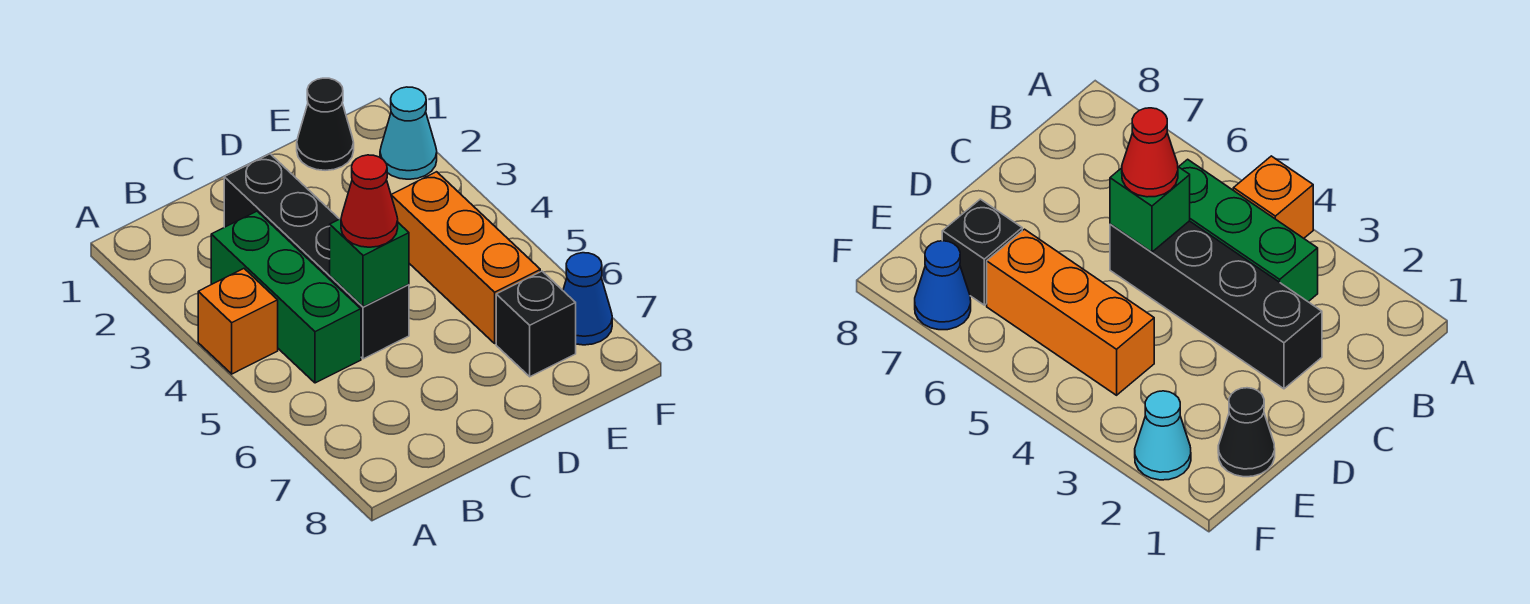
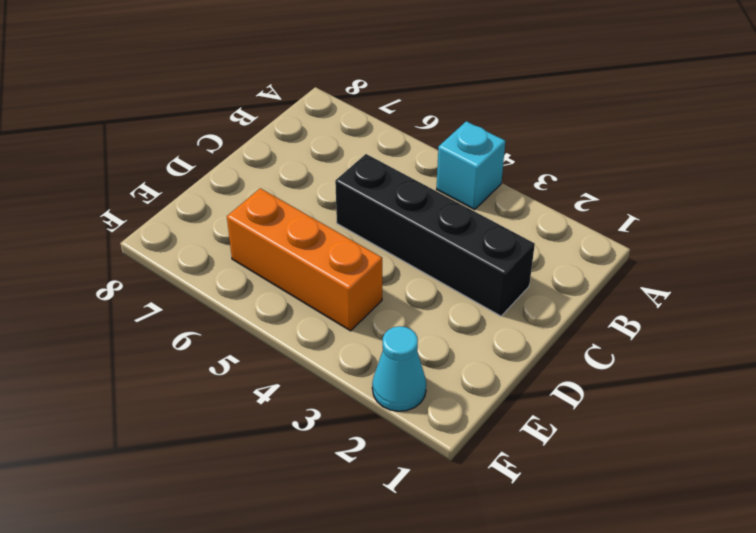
cyan brick A4 level 1 -> orange brick A4 level 1
none -> green brick B3:B5 level 1
none -> black cone E1 level 1

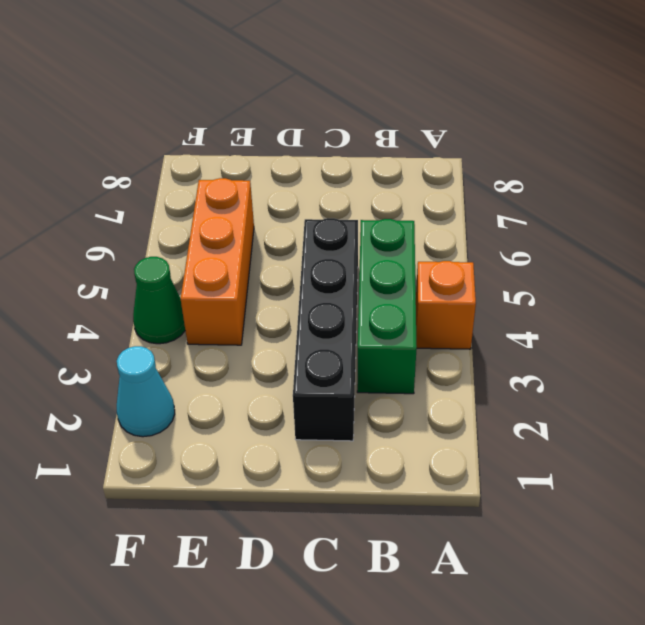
green cone F4 level 1 -> none
none -> black cone E1 level 1
none -> black brick E7 level 1

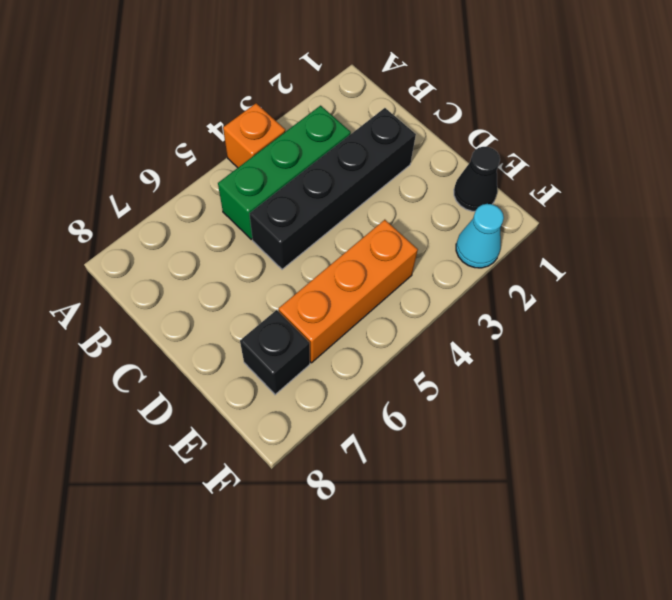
none -> blue cone F7 level 1
none -> green brick C5 level 2

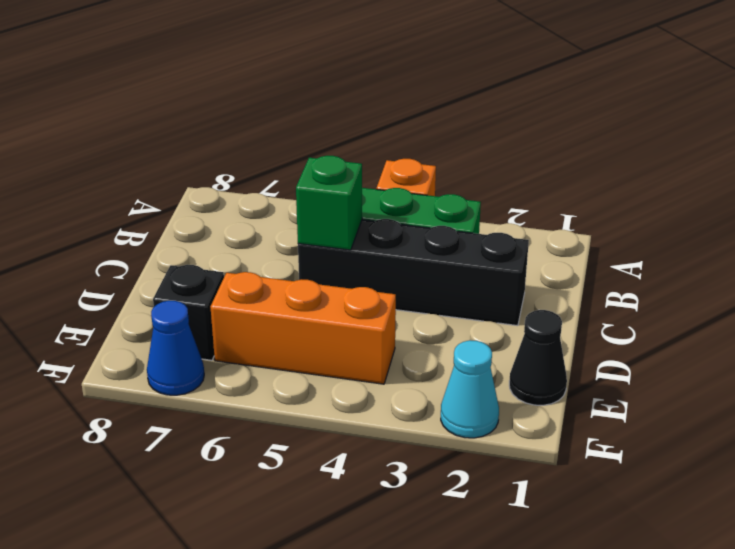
none -> red cone C5 level 3

